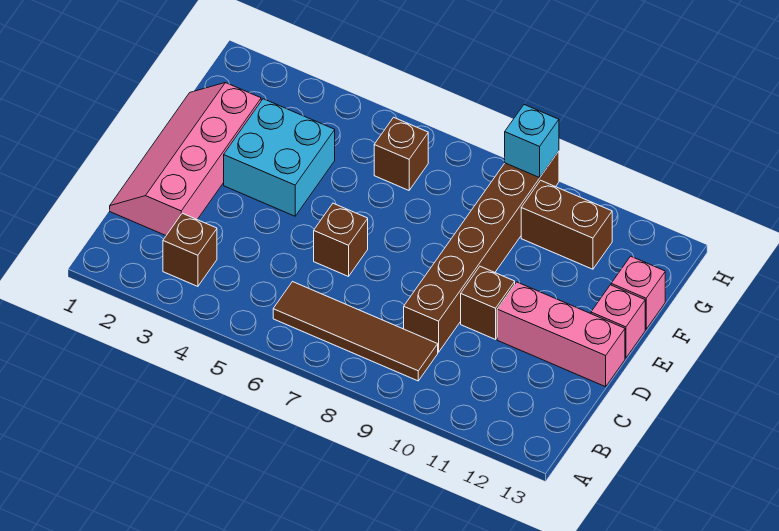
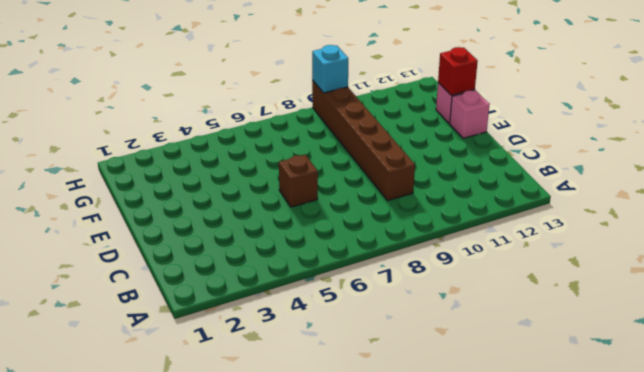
red brick F13 level 2 -> none
none -> brown brick B3 level 1
none -> brown tile B6:B9 level 1
none -> pink slope C1:F2 level 1 top 2

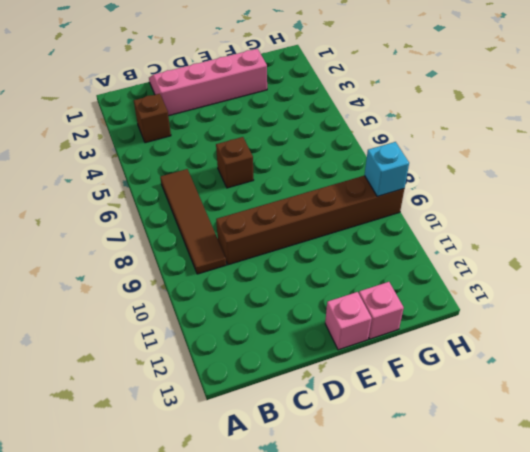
none -> brown brick D10 level 1
none -> pink brick D11:D13 level 1
none -> cyan brick E3:F4 level 1

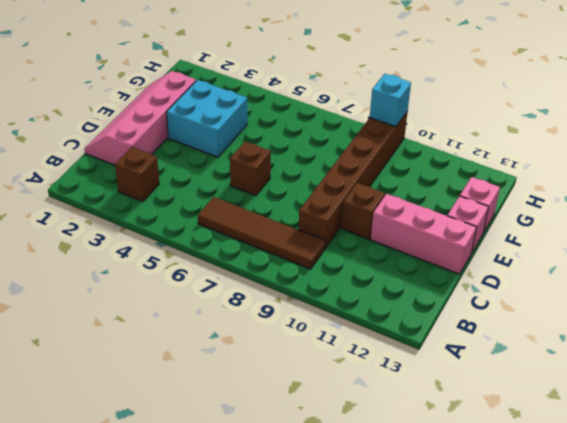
none -> brown brick G6 level 1
none -> brown brick G10:G11 level 1

